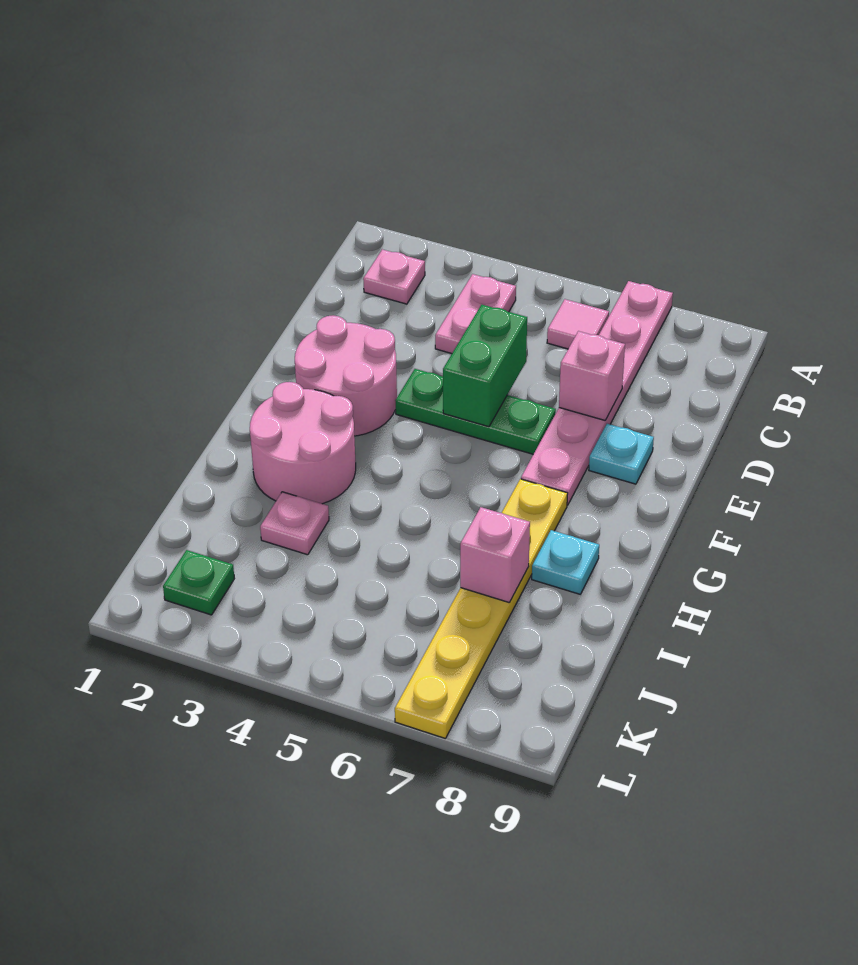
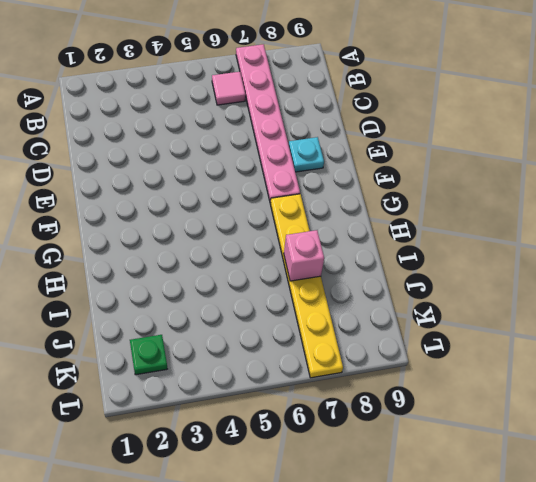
none -> pink plate B2 level 1
none -> pink plate B4:C4 level 1
none -> pink round brick E2:F3 level 1

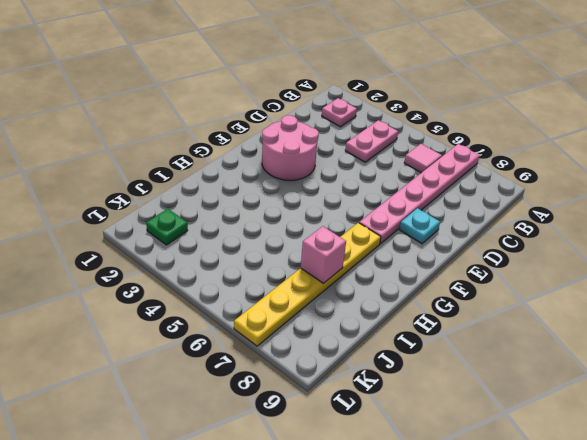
none -> green plate E4:E6 level 1
none -> pink round brick G2:H3 level 1
none -> cyan plate H8 level 1

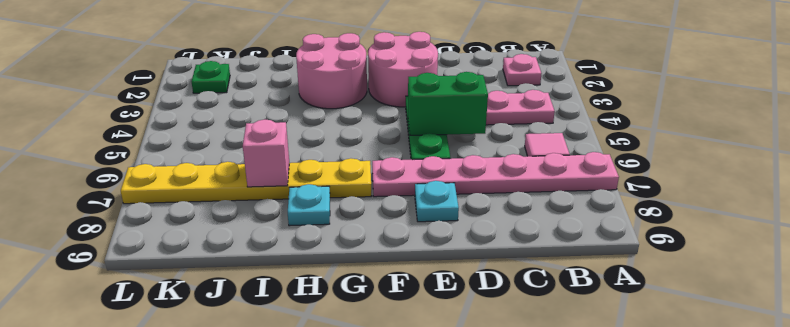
none -> pink plate I3 level 1
none -> pink brick D7 level 2

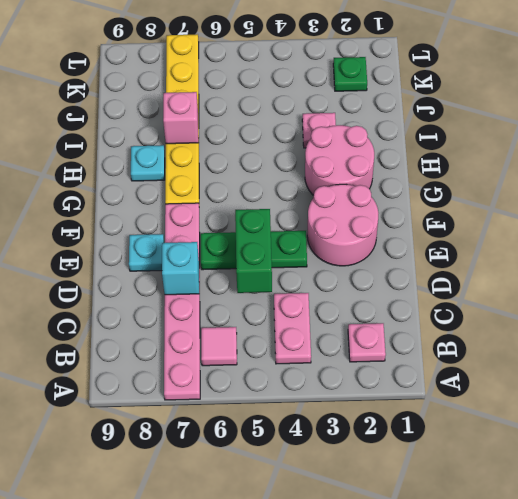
cyan brick D7 level 2 -> pink brick D7 level 2

